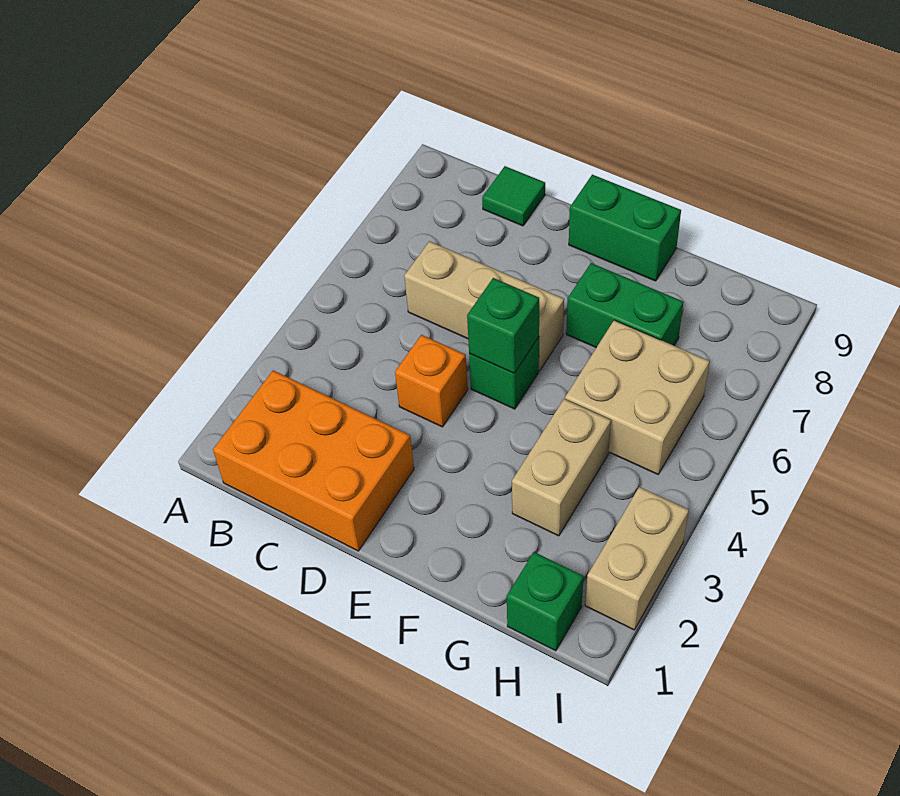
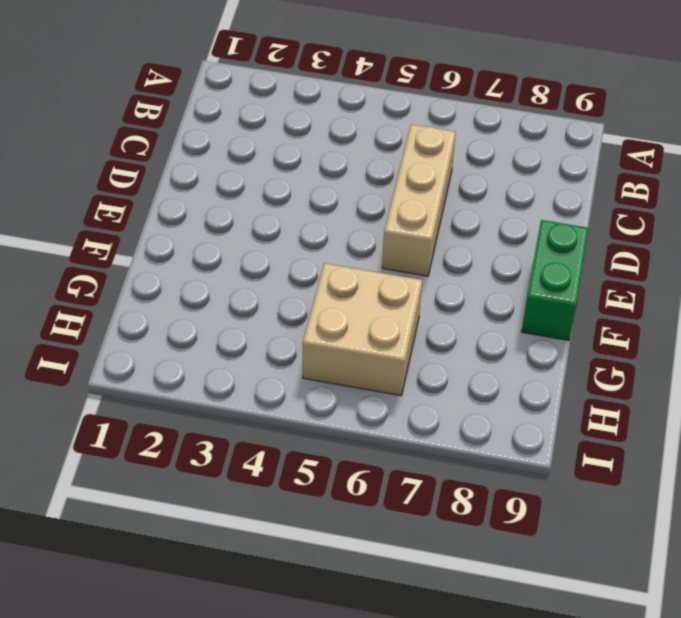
none -> orange brick B1:D2 level 1
none -> green tile C9 level 1
none -> orange brick D4 level 1

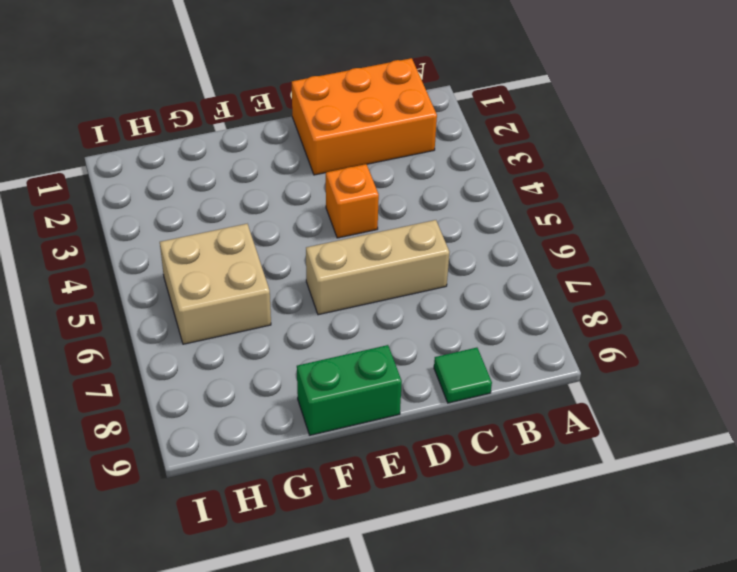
none -> green brick E5 level 1
none -> green brick F7:G7 level 1
none -> tan brick G3:G4 level 1

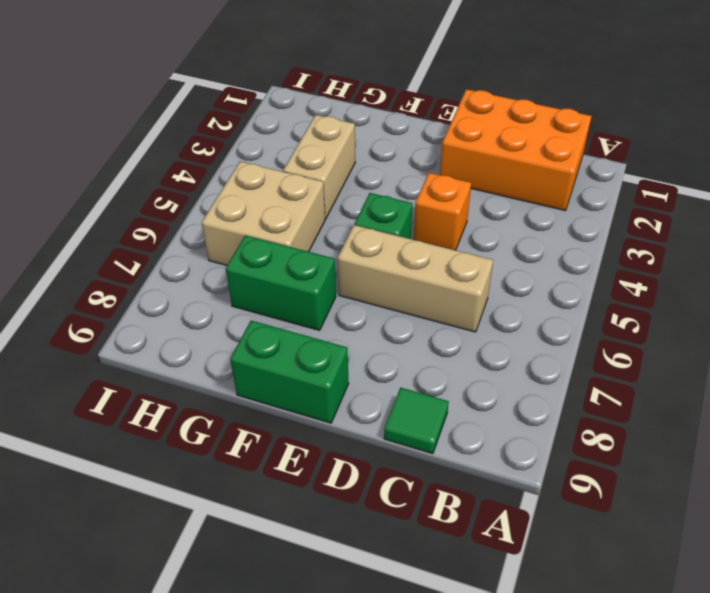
none -> green brick H1 level 1
none -> tan brick I2:I3 level 1
none -> green brick E5 level 2

